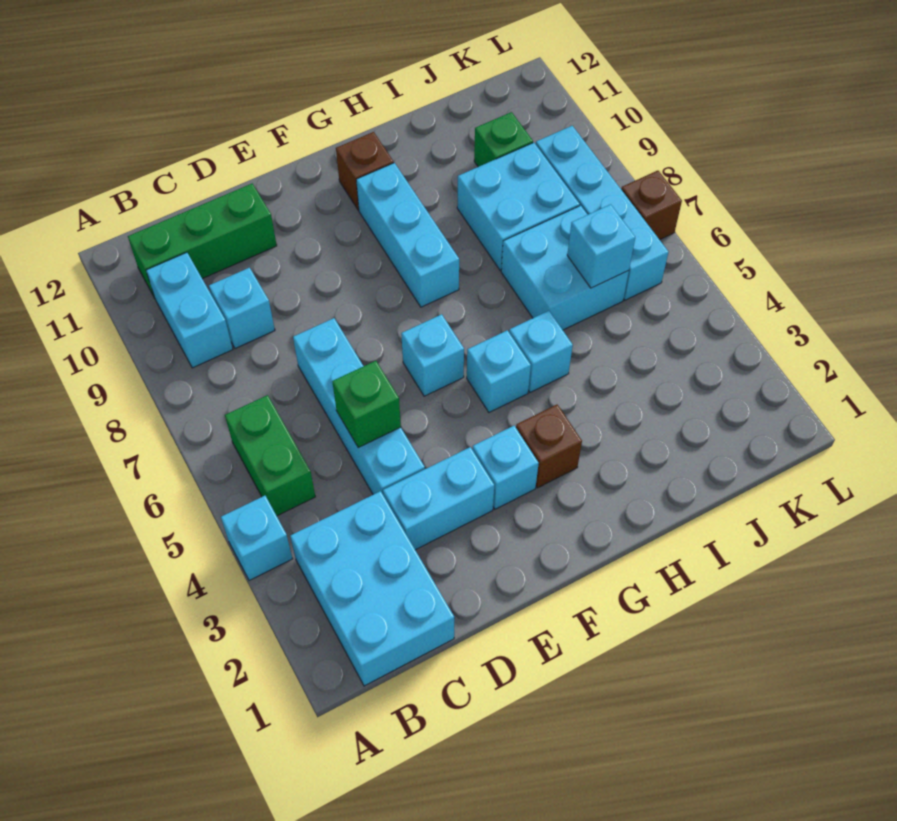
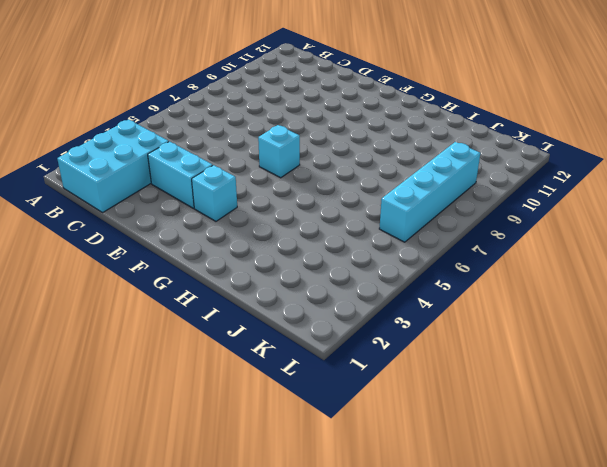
none -> cyan brick A4 level 1
none -> green brick B5:B6 level 1
none -> cyan brick B9:B10 level 1

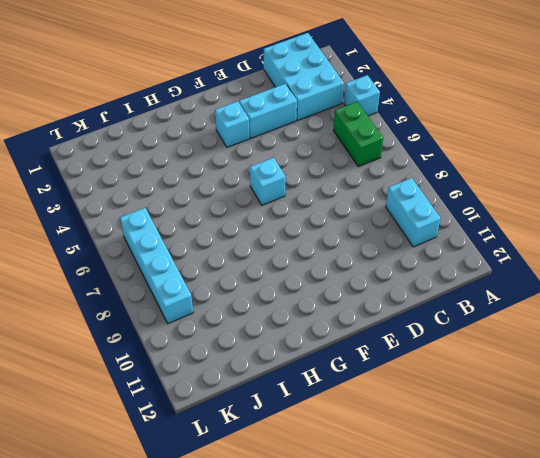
none -> green brick B11:D11 level 1
none -> cyan brick C9 level 1
none -> cyan brick D4:D7 level 1

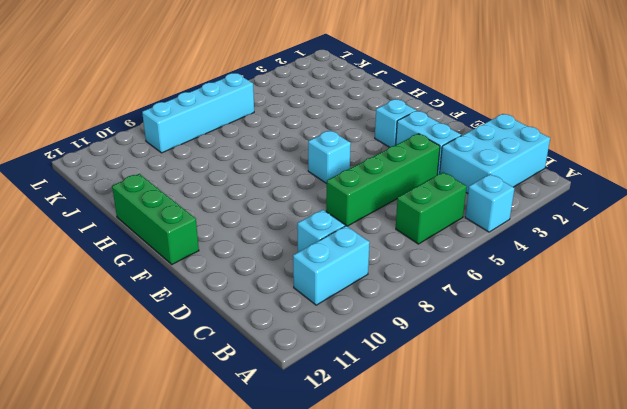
green brick D4:D7 level 1 -> cyan brick D4:D7 level 1
green brick F12:H12 level 1 -> green brick B11:D11 level 1
none -> brown brick G3 level 1
none -> cyan brick G5 level 1
none -> cyan brick G8:G10 level 1

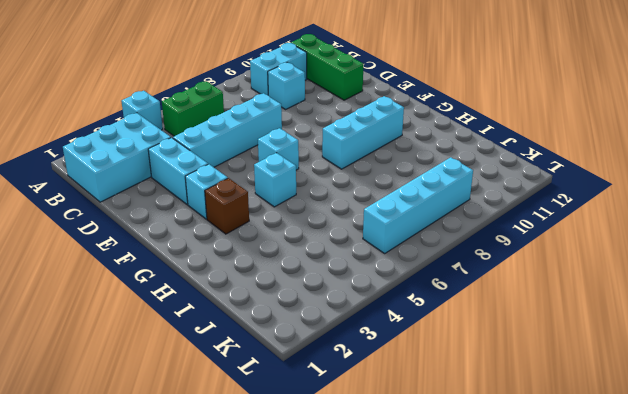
none -> brown brick G11 level 1
none -> cyan brick H5 level 1
none -> cyan brick I6:J7 level 1

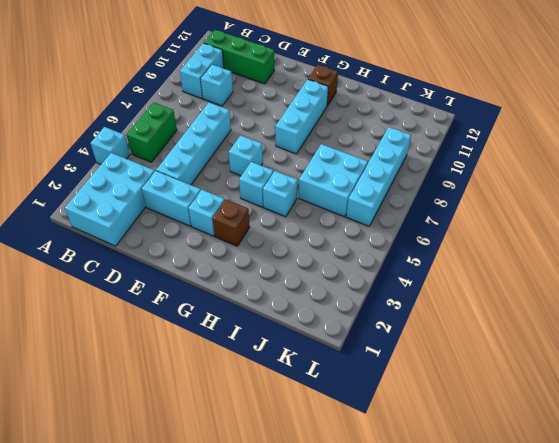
none -> cyan brick I8:J9 level 1
none -> green brick J10 level 1
none -> brown brick L7 level 1

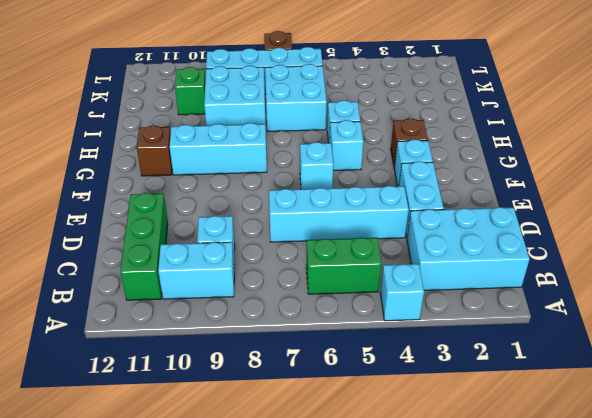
none -> green brick D5 level 2
none -> cyan brick J6 level 2

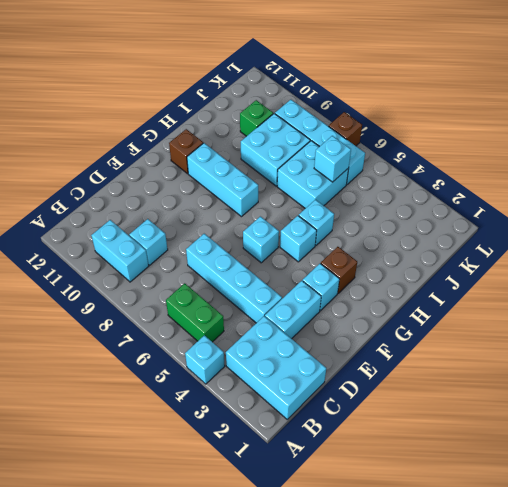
none -> green brick B11:D11 level 1
none -> green brick D5 level 2

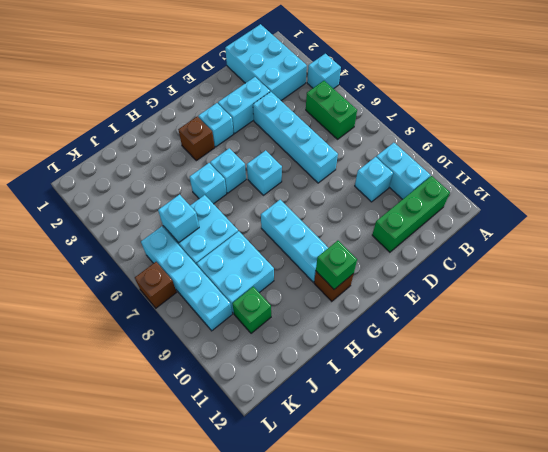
green brick G11 level 2 -> green brick D5 level 2

